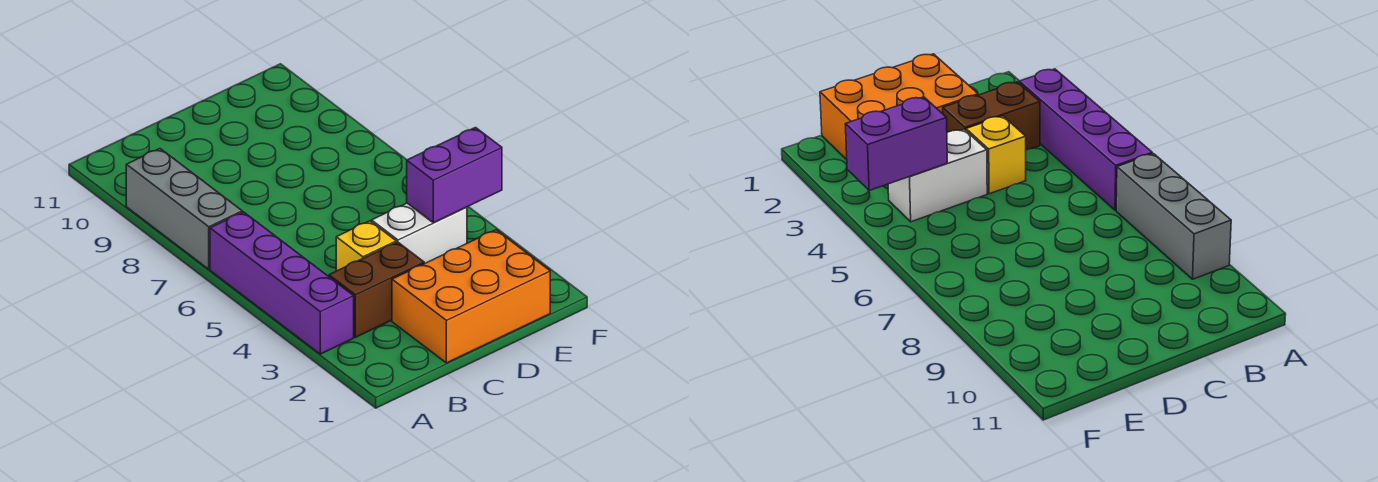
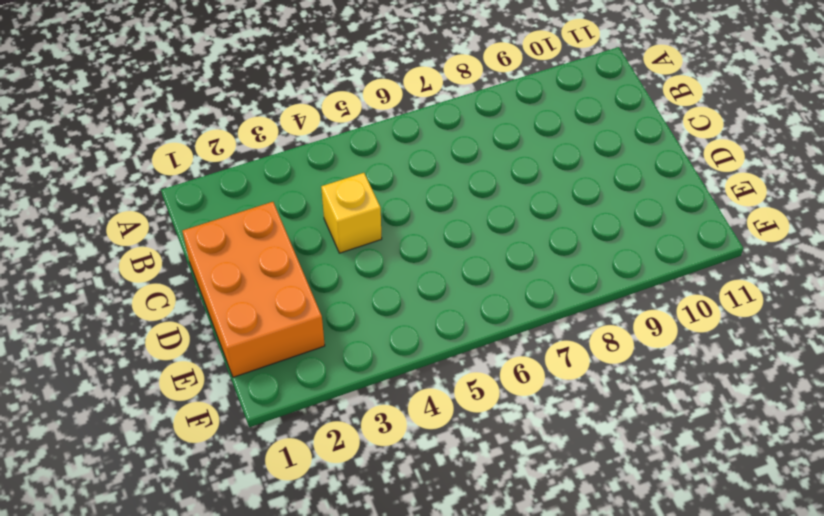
none -> purple brick A3:A6 level 1
none -> grey brick A7:A9 level 1

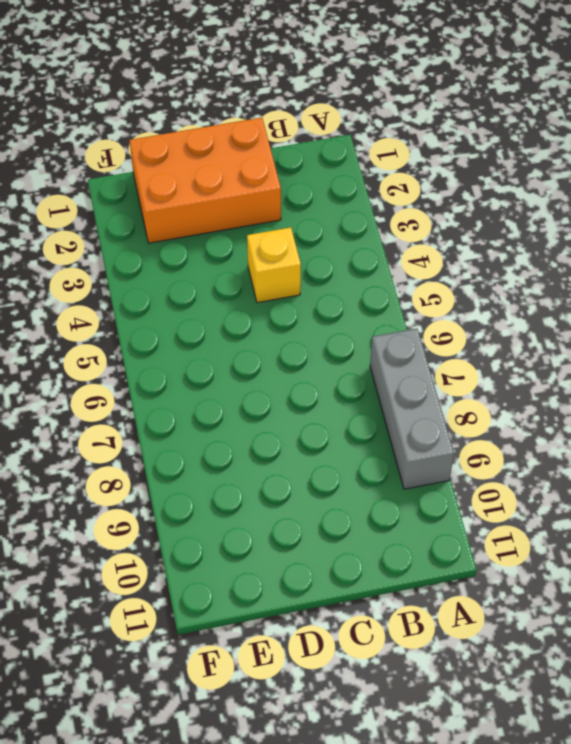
none -> purple brick A3:A6 level 1
none -> brown brick B3:C3 level 1

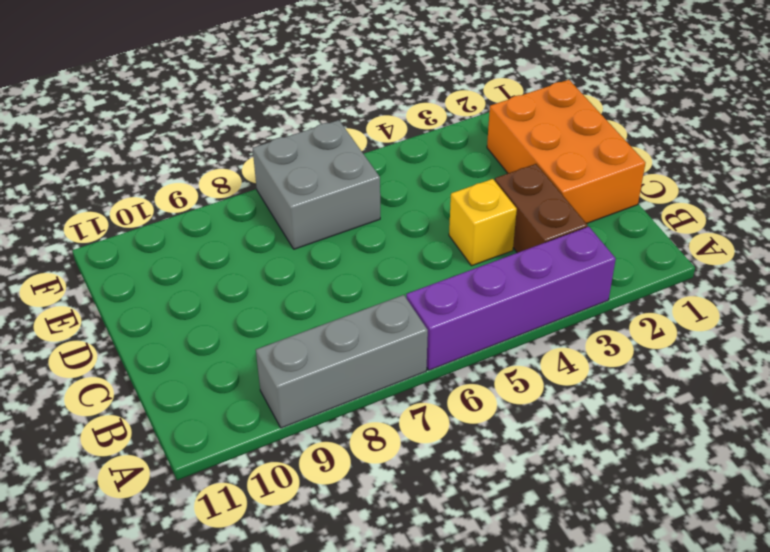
grey brick E6:F7 level 1 -> none
none -> white brick D4:E4 level 1
none -> purple brick E4:F4 level 2

